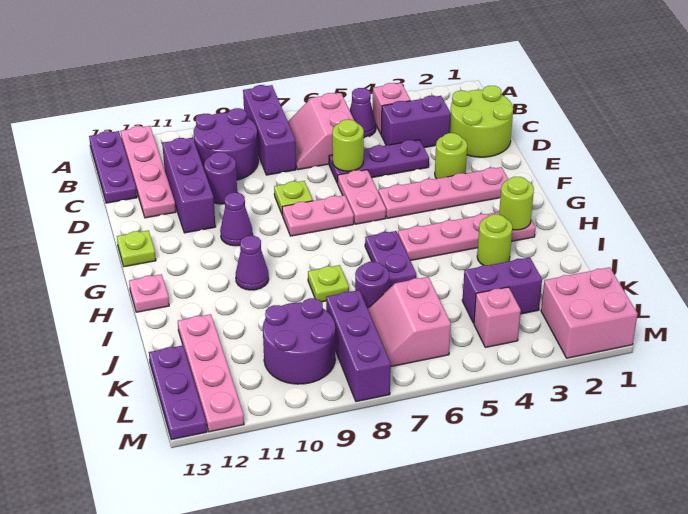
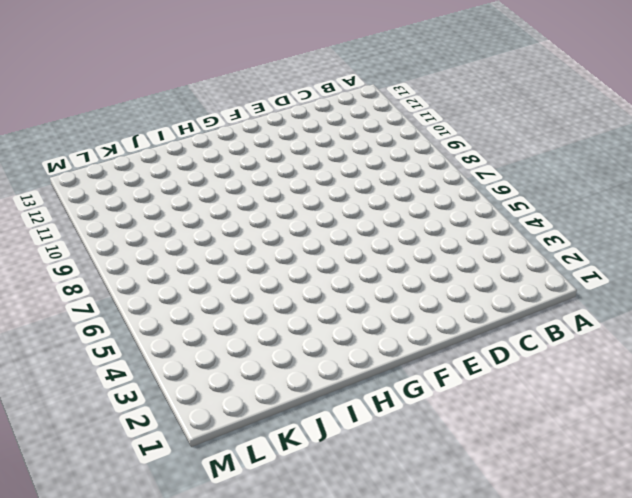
none -> purple brick A8:C8 level 1
none -> pink plate A12:D12 level 1
none -> purple plate A13:C13 level 1
none -> pink brick B4 level 1

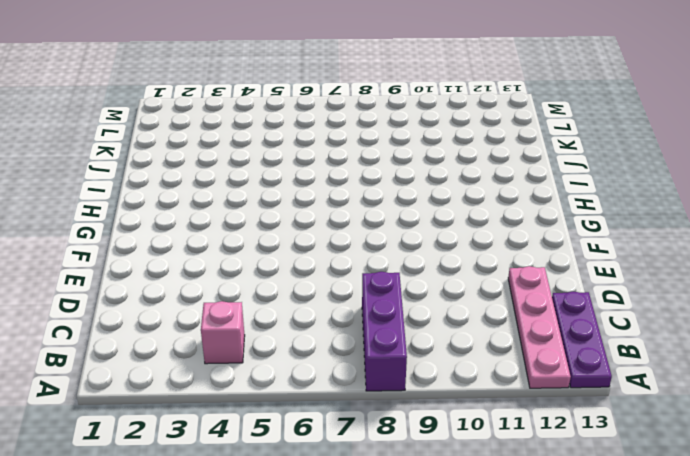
none -> purple cone B5 level 1
none -> pink slope B6:C7 level 1 top 6
none -> purple round brick B9:C10 level 1
none -> lime round brick C1:D2 level 1

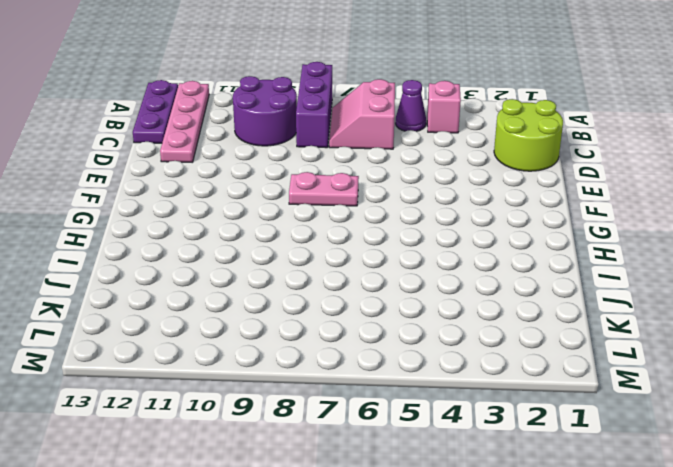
none -> purple brick C3:C4 level 1
none -> purple brick C11:E11 level 1
none -> purple plate D4:D6 level 1
none -> purple round brick D10 level 1

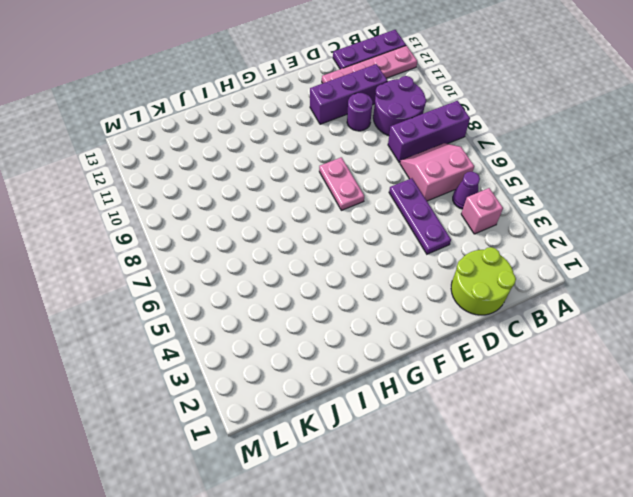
none -> purple brick C3:C4 level 1
none -> lime round brick E3 level 1
none -> pink plate E6:F6 level 1
none -> lime plate E8 level 1

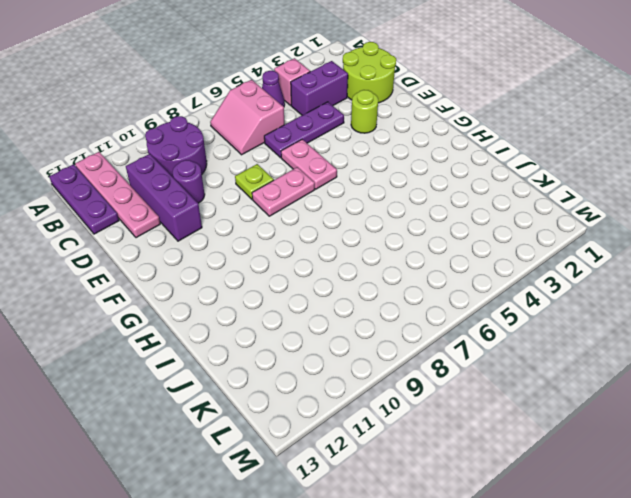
none -> purple brick A8:C8 level 1
none -> pink plate F2:F5 level 1
none -> purple cone F10 level 1
none -> lime plate F13 level 1

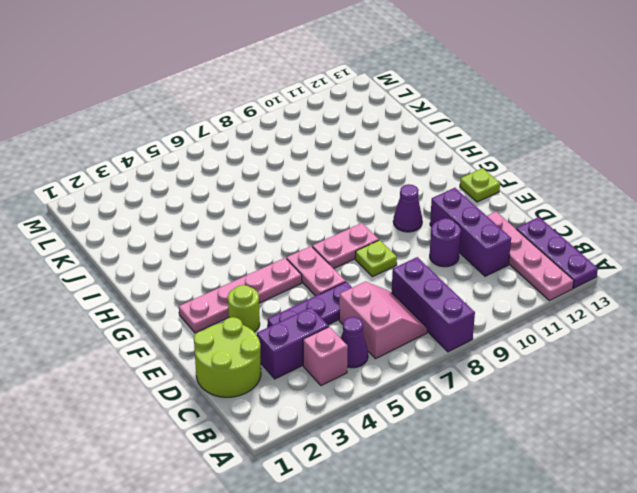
none -> purple round brick B9:C10 level 1
none -> pink plate H2:H5 level 1
none -> purple plate H6:I6 level 1
none -> purple cone H10 level 1

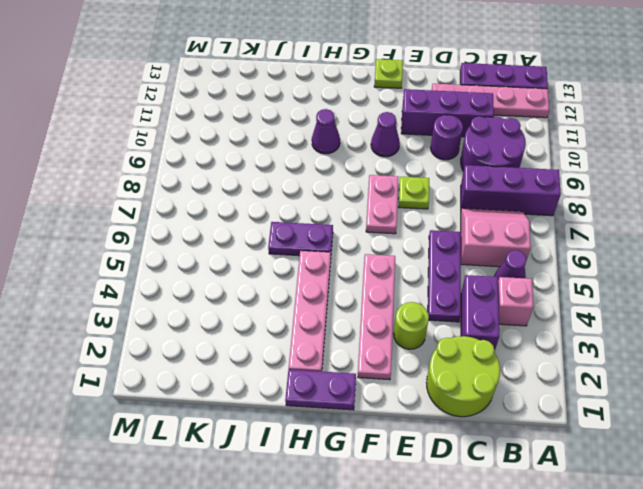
purple plate G1:H1 level 1 -> none
none -> pink plate E6:F6 level 1
none -> pink plate H13 level 1
none -> lime round brick I3 level 1
none -> lime plate I8 level 1

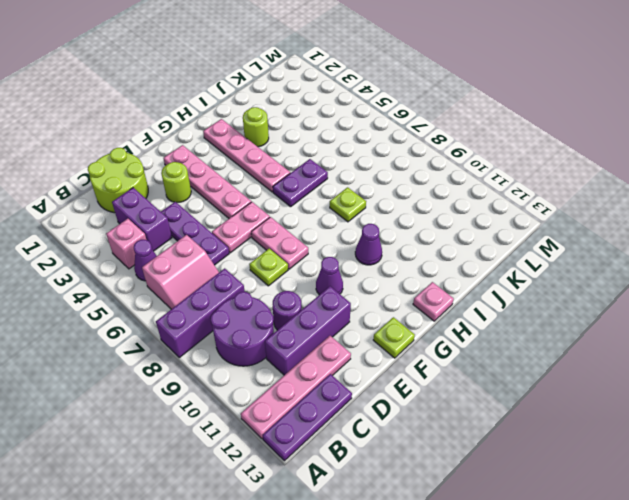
none -> purple round brick J7 level 1
none -> pink plate J12:M12 level 1
none -> purple brick K3:K4 level 1
none -> pink slope K6:L7 level 1 top 6

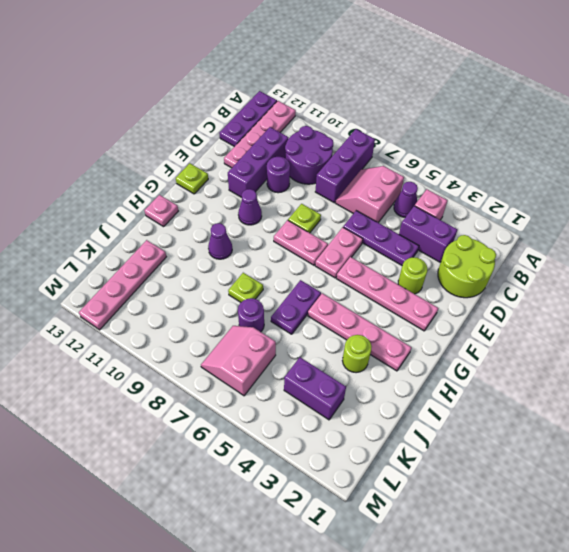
none -> purple brick K8:M8 level 1
none -> purple round brick K9:L10 level 1
none -> purple plate K13:M13 level 1
none -> pink brick L1:M2 level 1

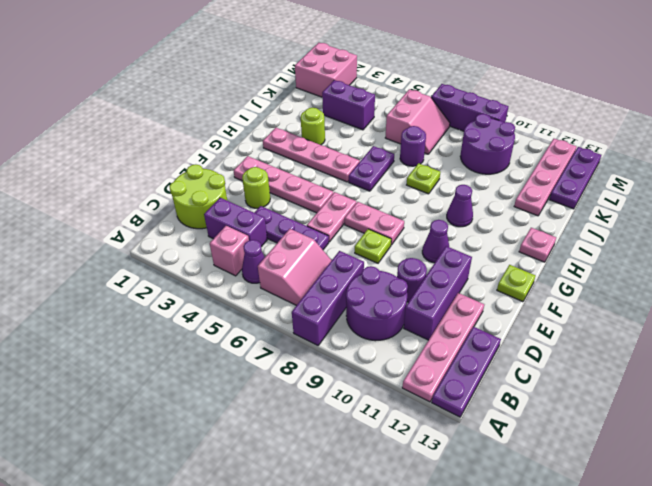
purple brick M7:M9 level 1 -> purple brick K8:M8 level 1
none -> pink brick L4 level 1
none -> lime round brick D6 level 2
none -> lime round brick H2 level 2

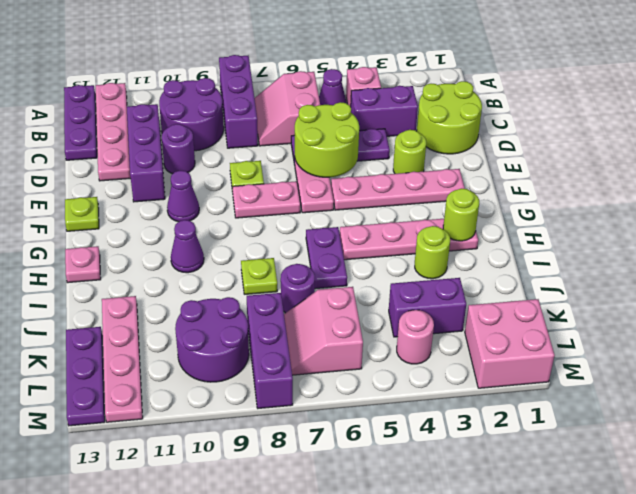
lime round brick D5:E6 level 2 -> lime round brick D6 level 2
pink round brick L4 level 1 -> pink brick L4 level 1

